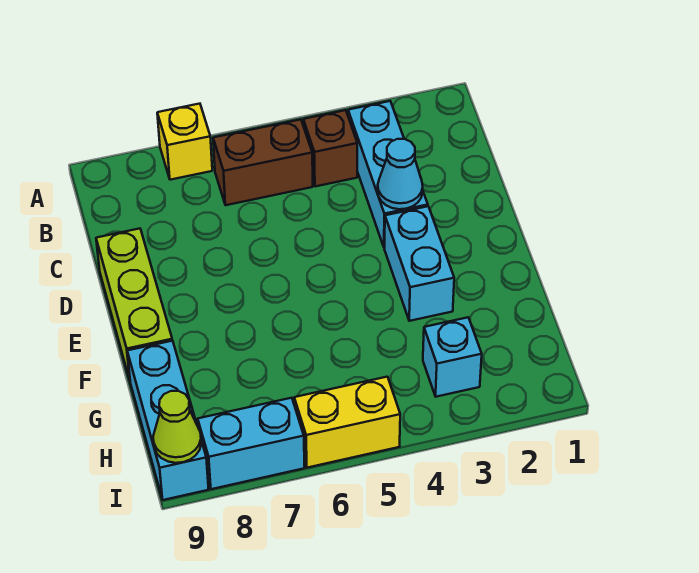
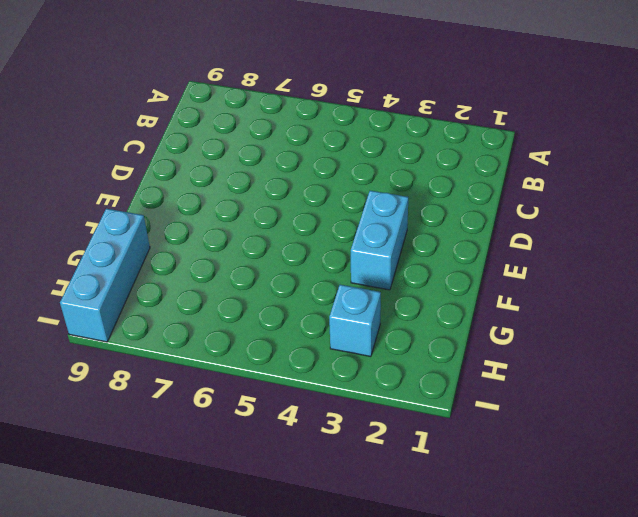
none -> yellow brick A7 level 1
none -> cyan brick B3:D3 level 1
none -> brown brick B4 level 1

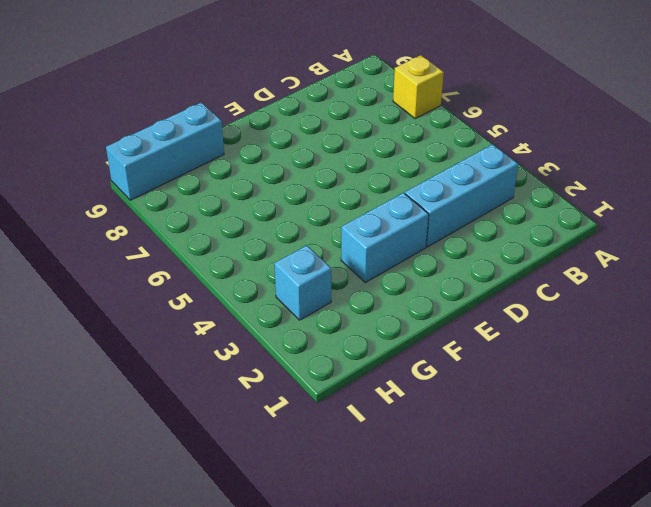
none -> brown brick B4 level 1
none -> brown brick B5:B6 level 1
none -> lime brick D9:F9 level 1

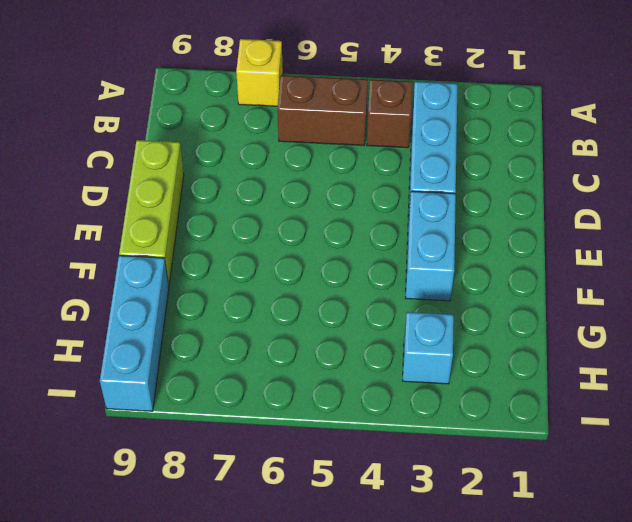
none -> yellow brick I5:I6 level 1
none -> cyan brick I7:I8 level 1
none -> cyan cone D3 level 2

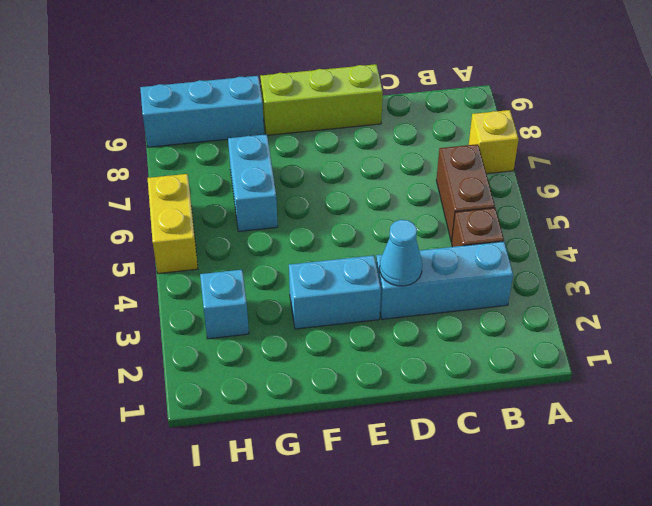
cyan brick G6:G7 level 1 -> cyan brick I7:I8 level 1
none -> lime cone I9 level 2

